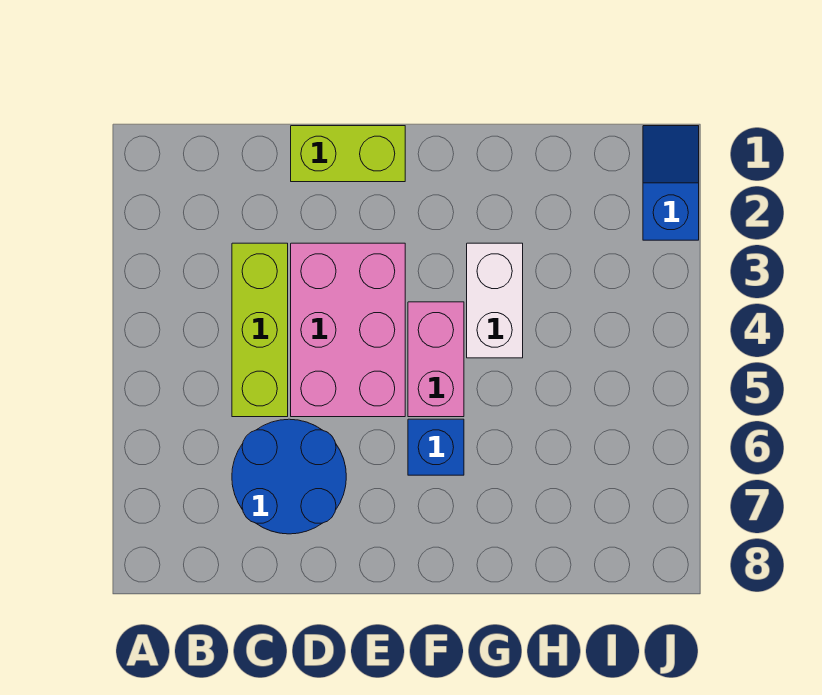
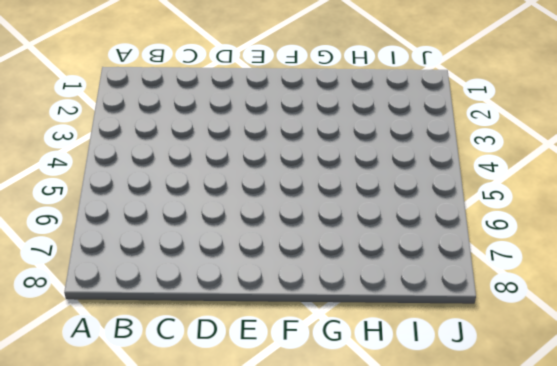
none -> lime brick C3:C5 level 1
none -> blue round brick C6:D7 level 1

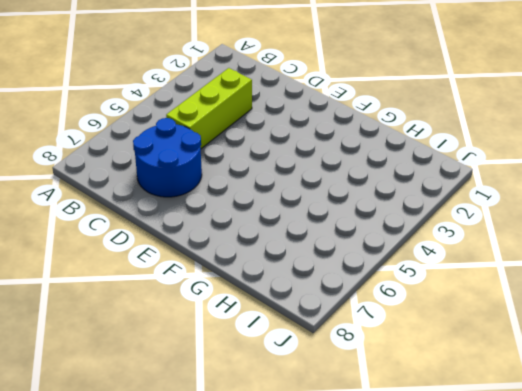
none -> lime brick D1:E1 level 1
none -> pink brick D3:E5 level 1

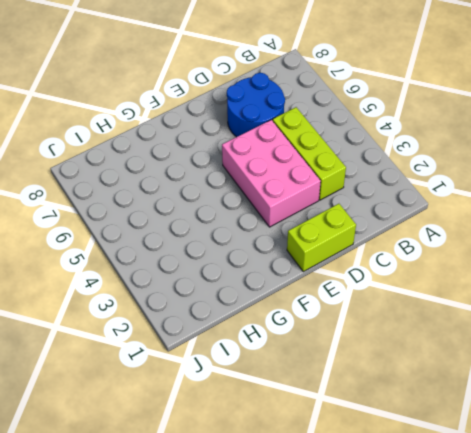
none -> pink brick F4:F5 level 1
none -> blue brick F6 level 1

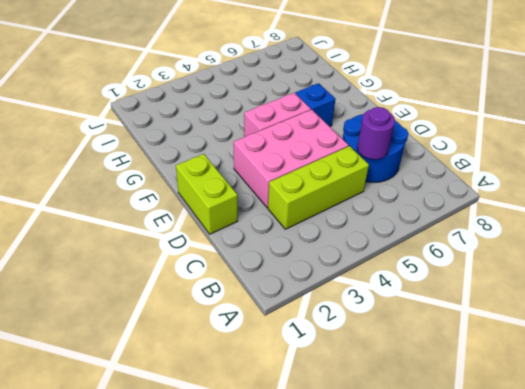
purple round brick C6 level 2 -> none
none -> white brick G3:G4 level 1
none -> blue slope J1:J2 level 1 top 2

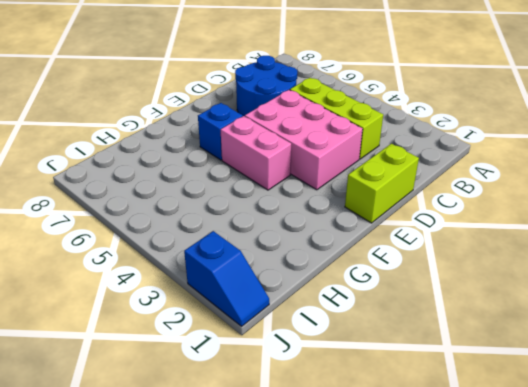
none -> white brick G3:G4 level 1

